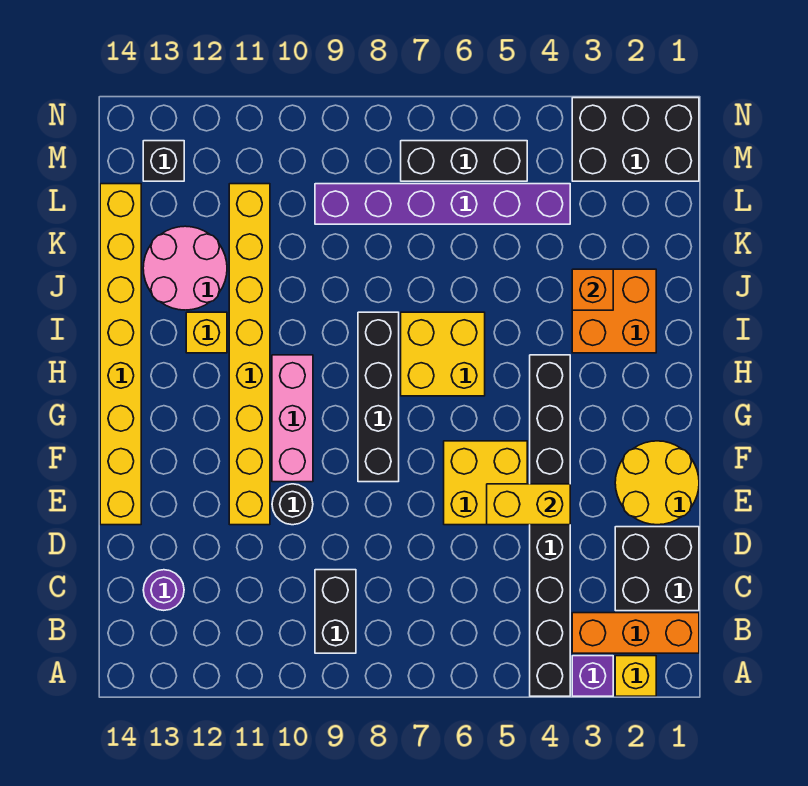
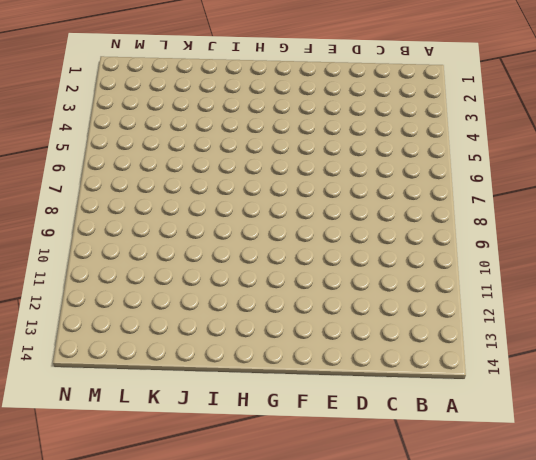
none -> yellow brick A2 level 1
none -> purple brick A3 level 1
none -> black brick A4:H4 level 1

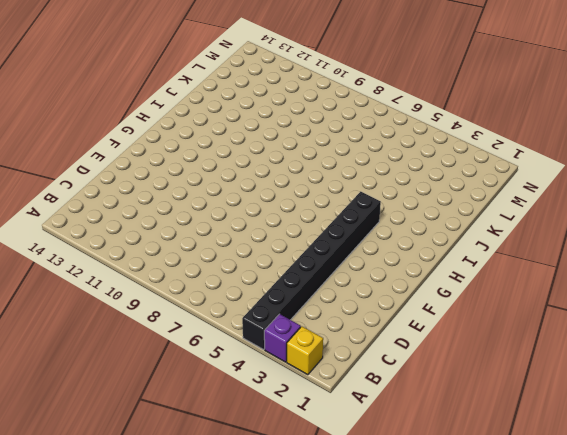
none -> orange brick B1:B3 level 1
none -> black brick B9:C9 level 1
none -> black brick C1:D2 level 1

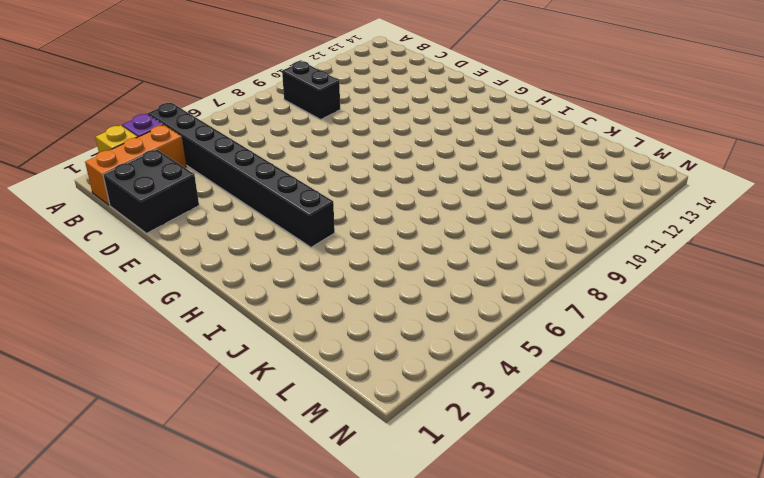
none -> purple round brick C13 level 1
none -> yellow round brick E1:F2 level 1
none -> yellow brick E5:F6 level 1

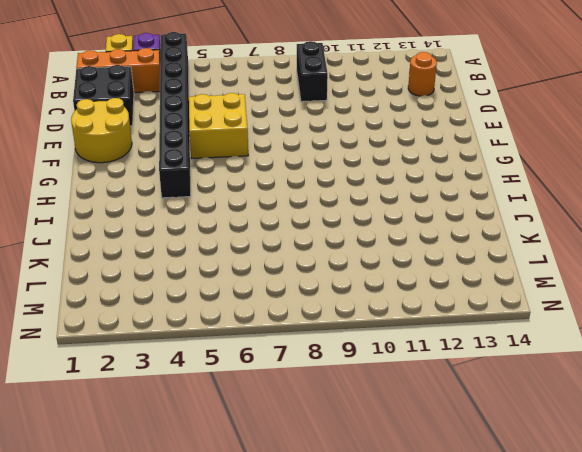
orange round brick C13 level 1 -> purple round brick C13 level 1
none -> black round brick E10 level 1
none -> yellow brick E11:L11 level 1
none -> yellow brick E14:L14 level 1

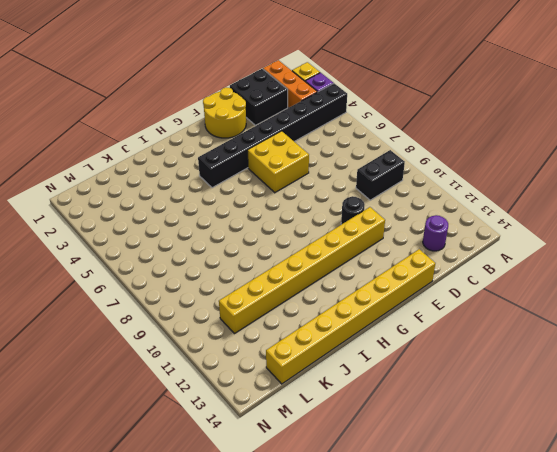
none -> black brick F8:I8 level 1
none -> pink brick F10:H10 level 1
none -> yellow brick H6:I7 level 1

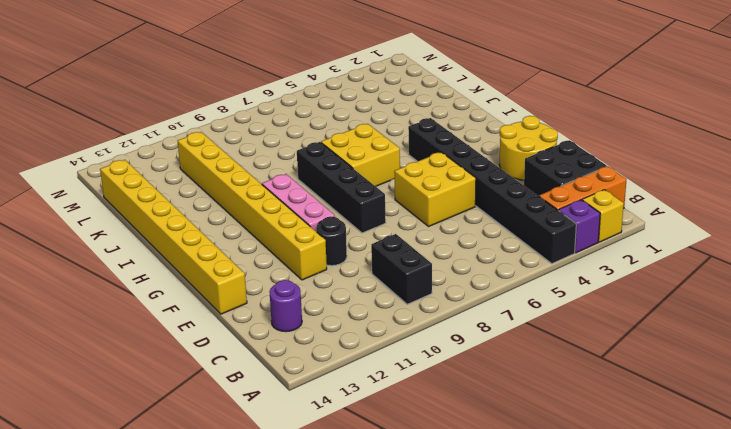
none -> orange brick I2:J3 level 1
none -> yellow brick I12 level 1
none -> pink round brick J12:K13 level 1

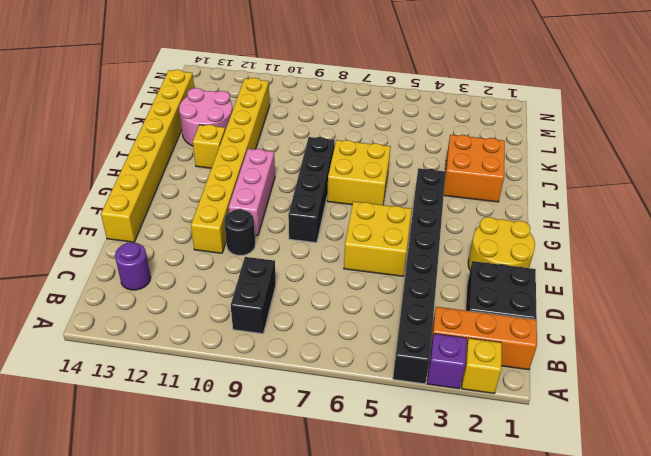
none -> purple brick L4:L9 level 1
none -> black brick M1:N3 level 1
none -> black brick M5:M7 level 1

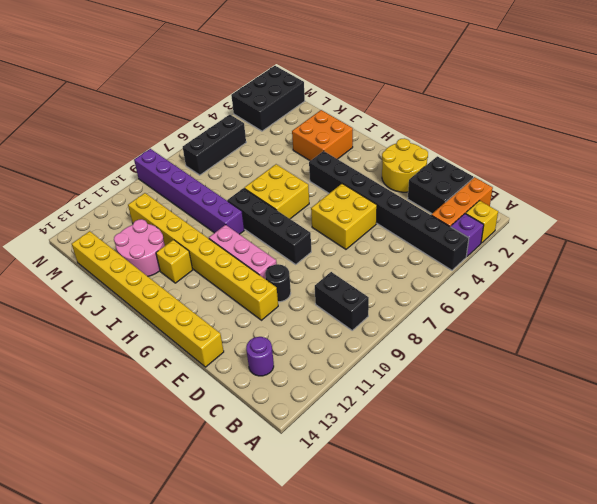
purple brick I9:N9 level 1 -> purple brick L4:L9 level 1
none -> black brick M13 level 1
none -> yellow brick E4:E5 level 2
none -> orange brick J3 level 2

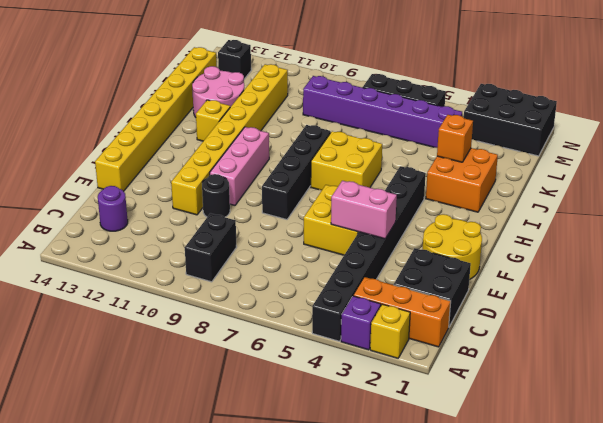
pink brick E4:E5 level 2 -> yellow brick E4:E5 level 2

